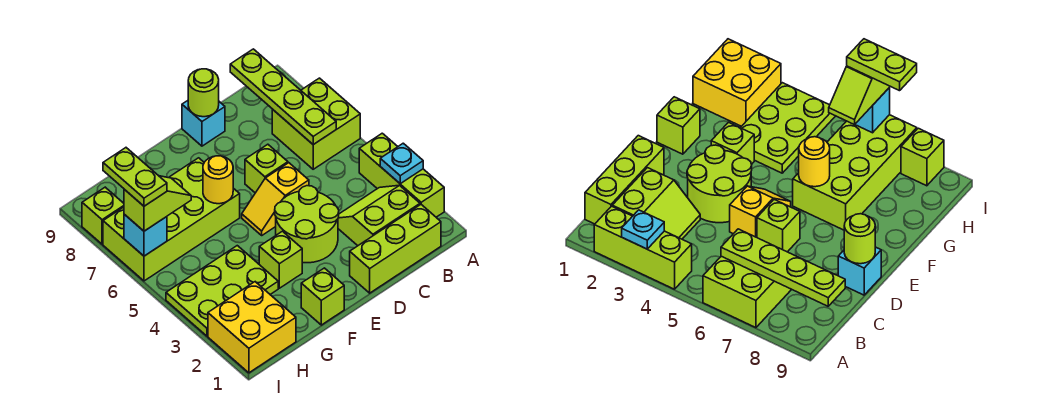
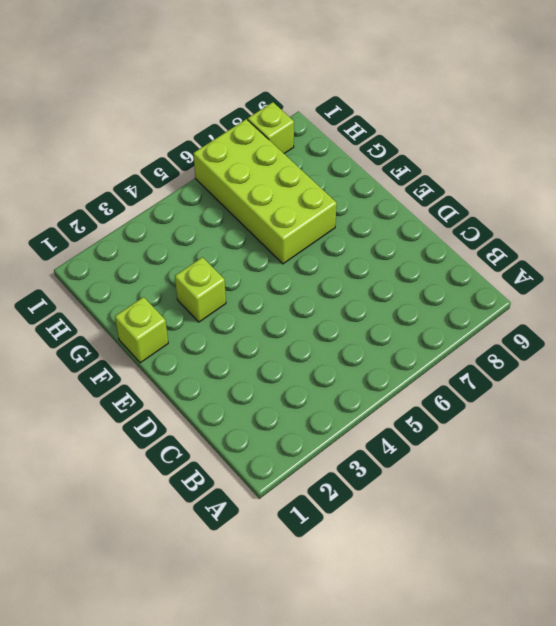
none -> lime brick A2:A4 level 1
none -> lime brick A6:B7 level 1
none -> lime brick B1:D1 level 1

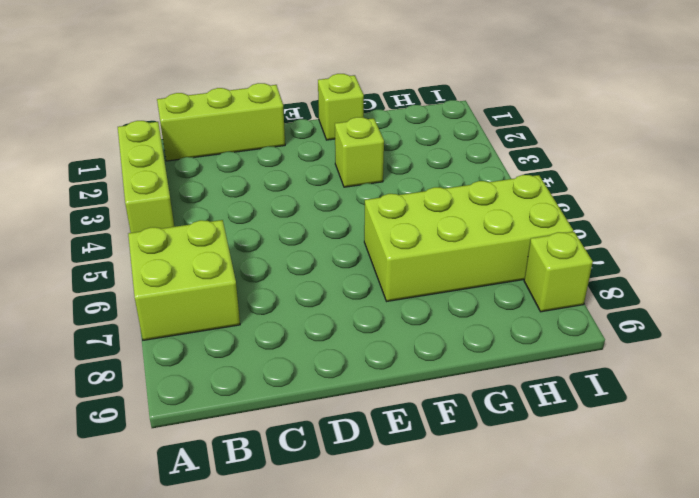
none -> lime slope B2:C3 level 1 top 2
none -> lime round brick D3:E4 level 1
none -> yellow slope D5:E5 level 1 top D

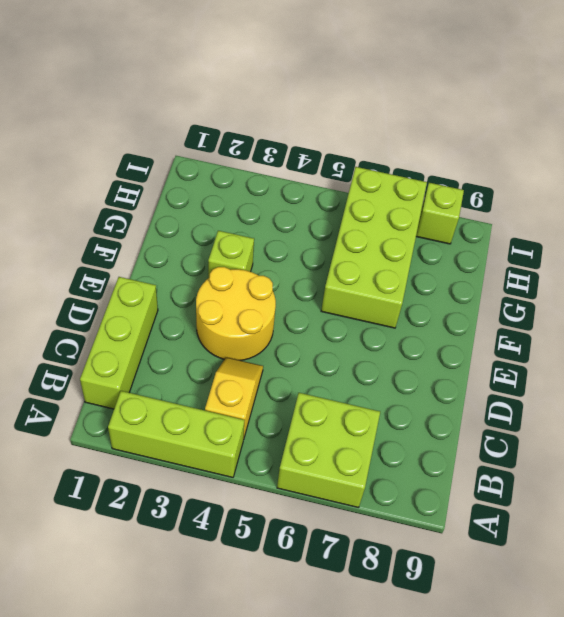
yellow slope B4:C4 level 1 top B -> yellow slope D5:E5 level 1 top D
yellow round brick D3:E4 level 1 -> lime round brick D3:E4 level 1
none -> lime slope B2:C3 level 1 top 2
none -> lime brick D6 level 1
none -> cyan brick D9 level 1

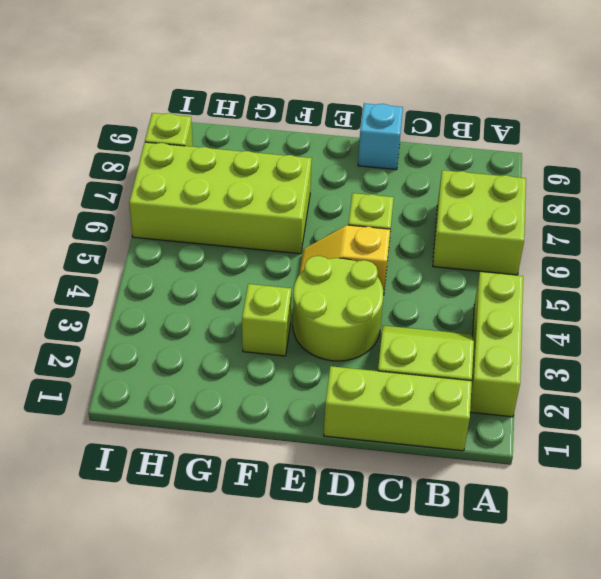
none -> lime brick F1 level 1
none -> lime plate G3:I4 level 1
none -> yellow brick H1:I2 level 1

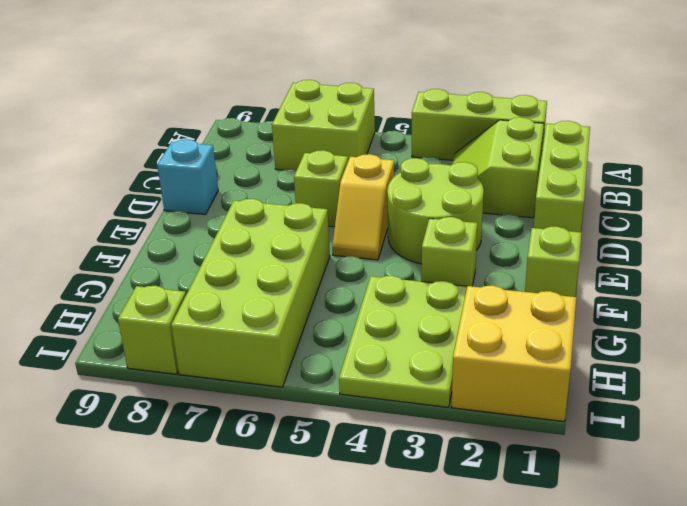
none -> cyan plate A3 level 2
none -> lime plate B6:B9 level 2
none -> lime round brick D9 level 2

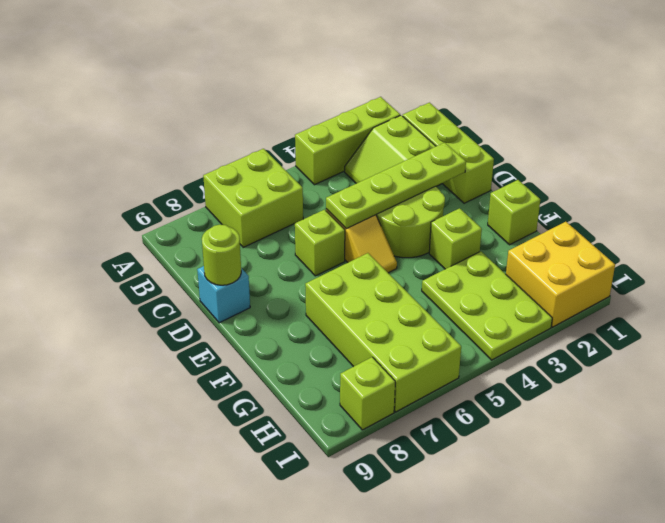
lime plate D2:D5 level 2 -> lime plate B6:B9 level 2
none -> cyan plate A3 level 2
none -> yellow round brick F6 level 2
none -> cyan brick I6 level 2

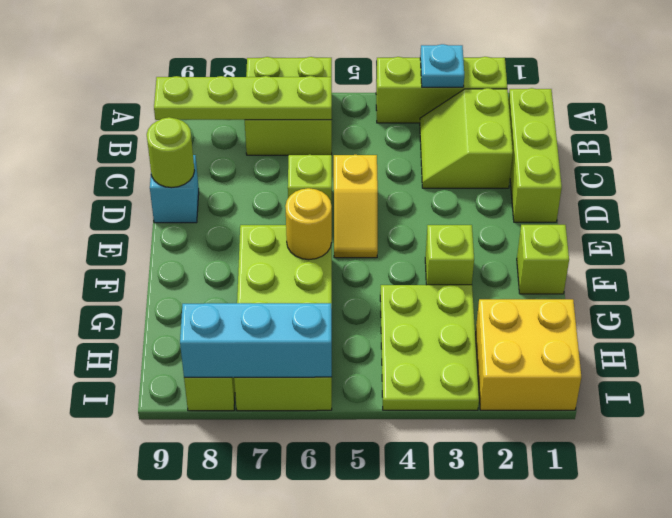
cyan brick I6:I8 level 2 -> cyan brick I6 level 2
none -> lime round brick D3:E4 level 1
none -> lime slope H6:I6 level 3 top I
none -> lime plate I6:I7 level 4

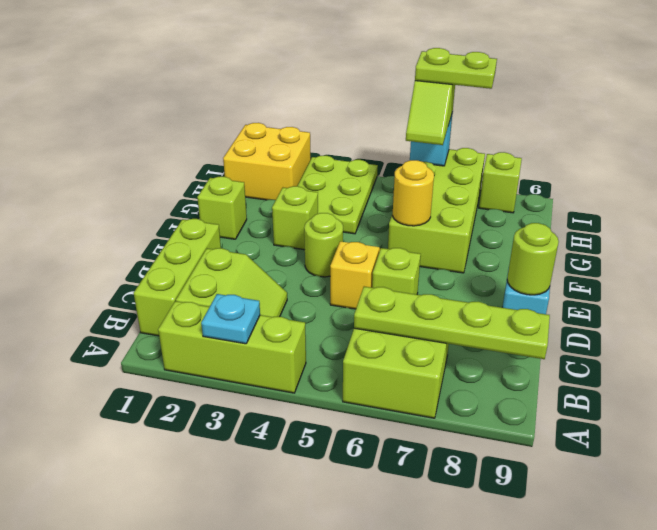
lime round brick E4 level 1 -> lime round brick D3:E4 level 1

